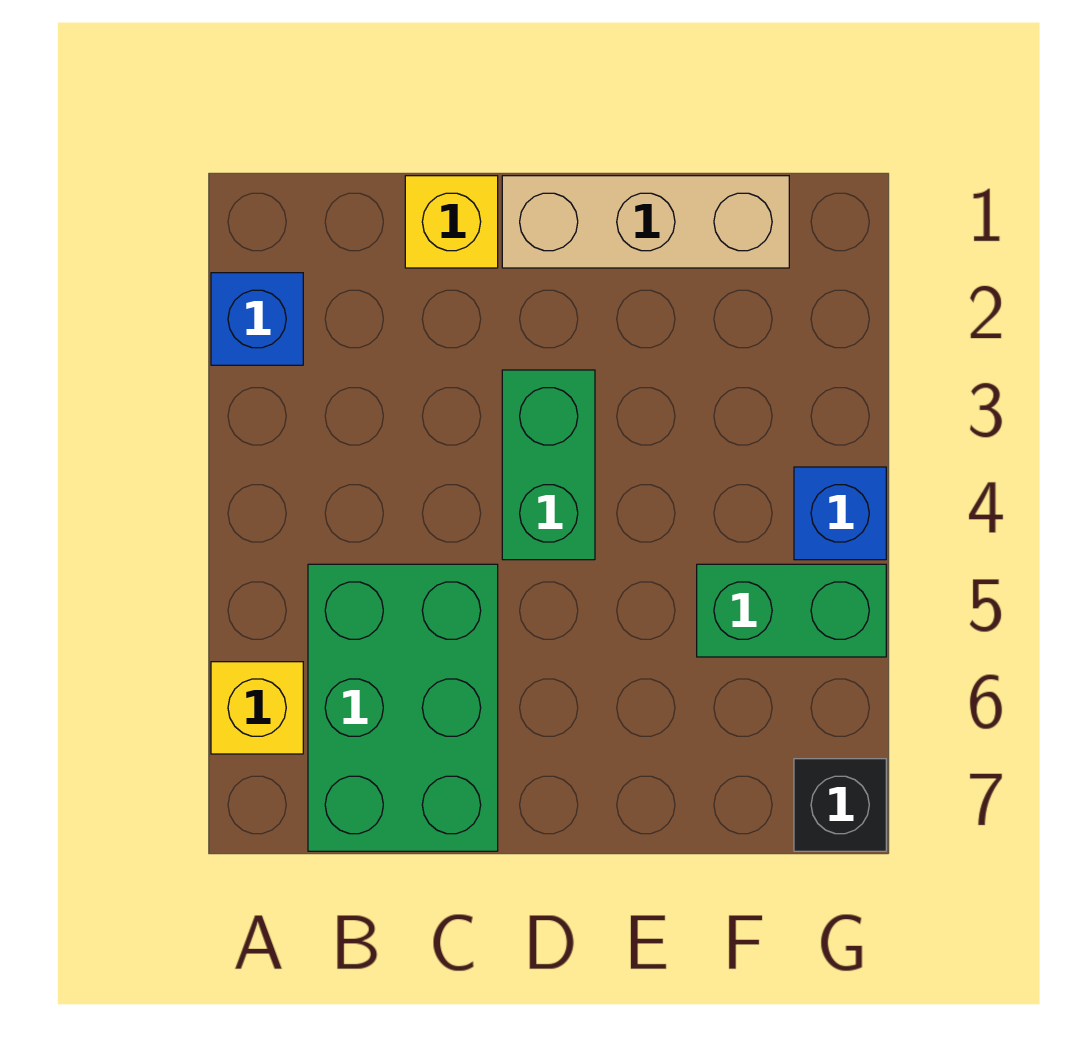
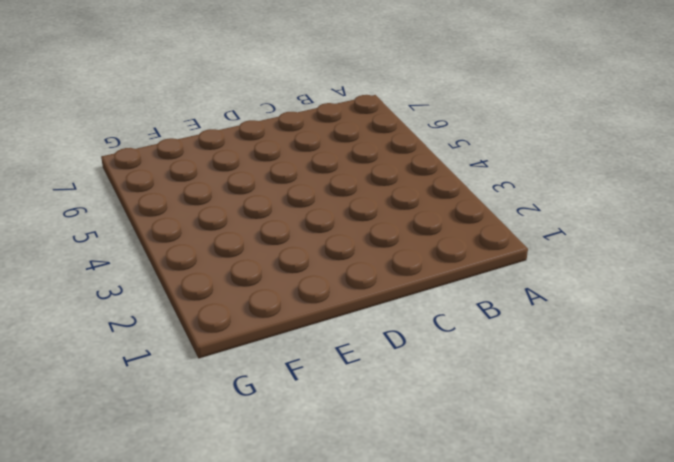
none -> blue brick A2 level 1
none -> yellow brick A6 level 1

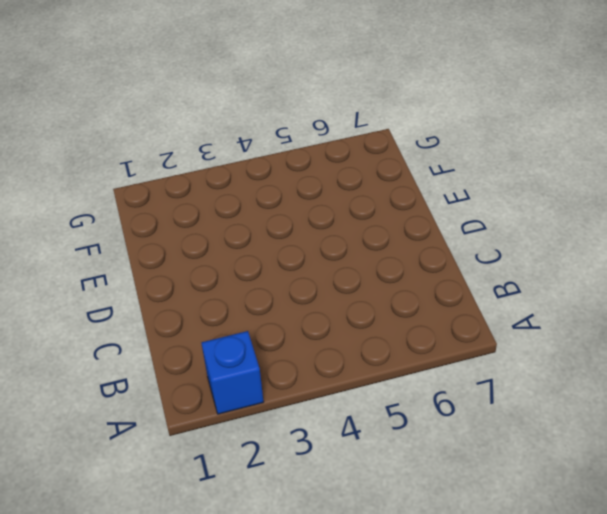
none -> yellow brick A6 level 1
none -> green brick B5:C7 level 1

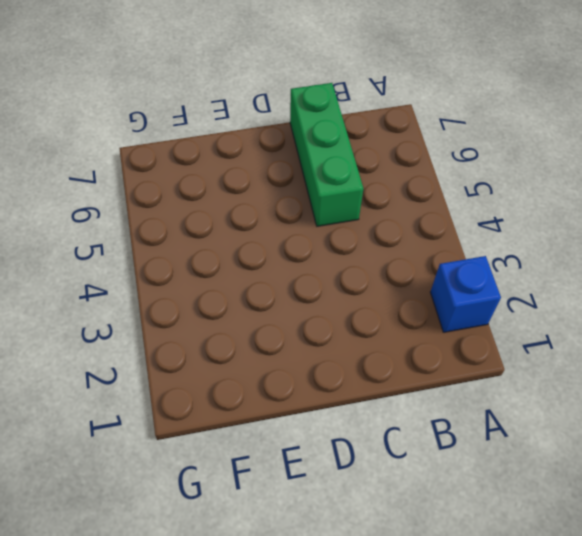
green brick C5:C7 level 1 -> green brick B5:C7 level 1
none -> yellow brick A6 level 1
none -> yellow brick C1 level 1

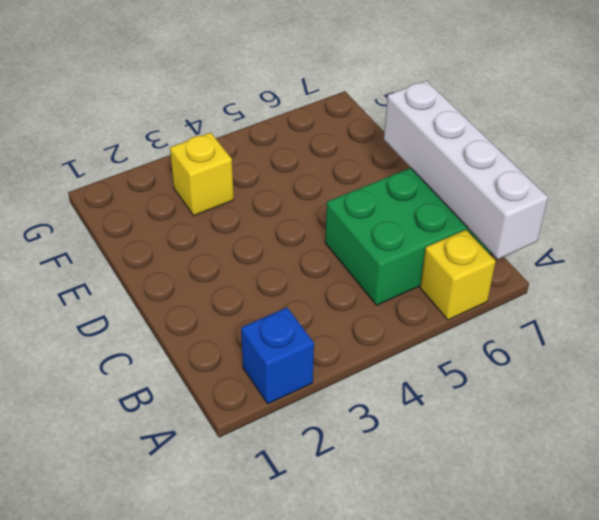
white brick A7:D7 level 2 -> none
yellow brick F3 level 1 -> yellow brick C1 level 1
none -> tan brick D1:F1 level 1
none -> green brick D3:D4 level 1

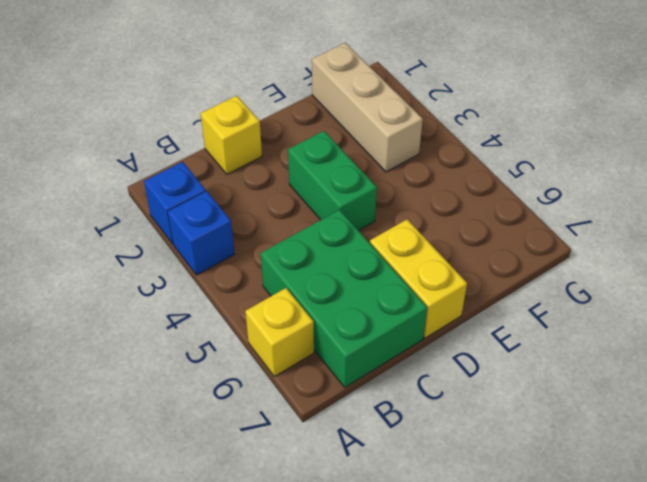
blue brick A3 level 1 -> blue brick G4 level 1
yellow brick D6:D7 level 1 -> none
tan brick F1:F3 level 1 -> tan brick D1:F1 level 1
none -> green brick F5:G5 level 1
none -> black brick G7 level 1

